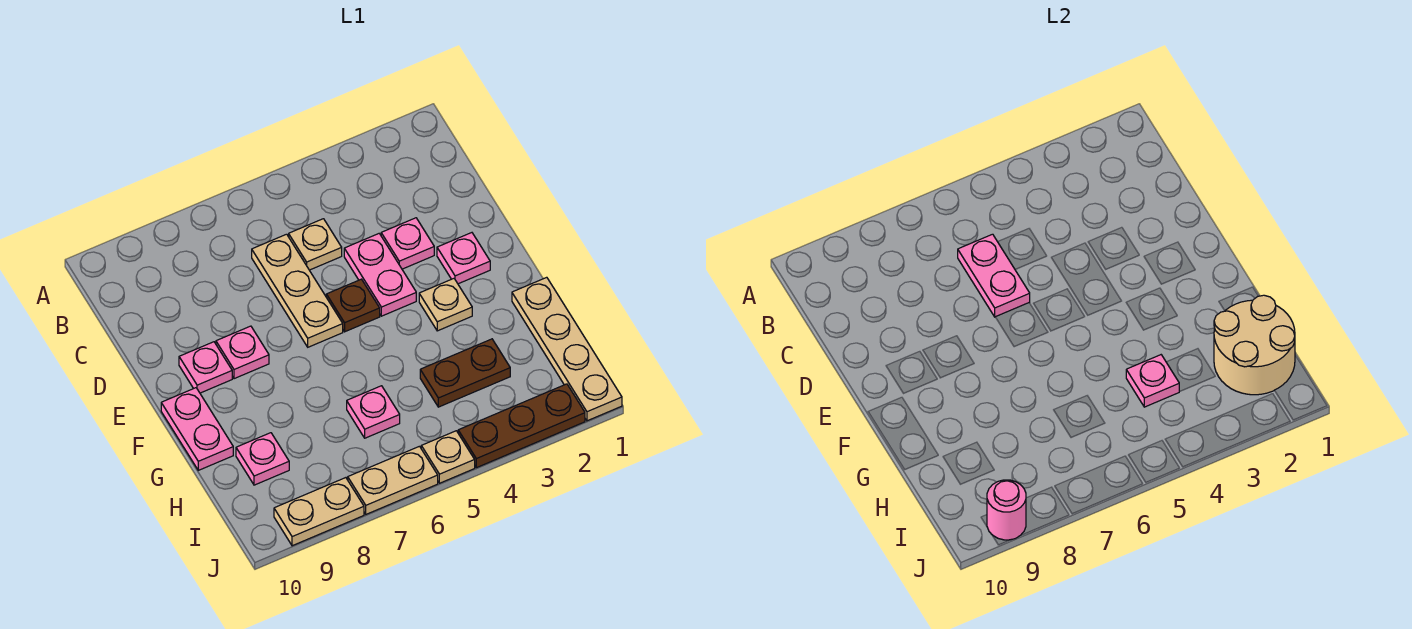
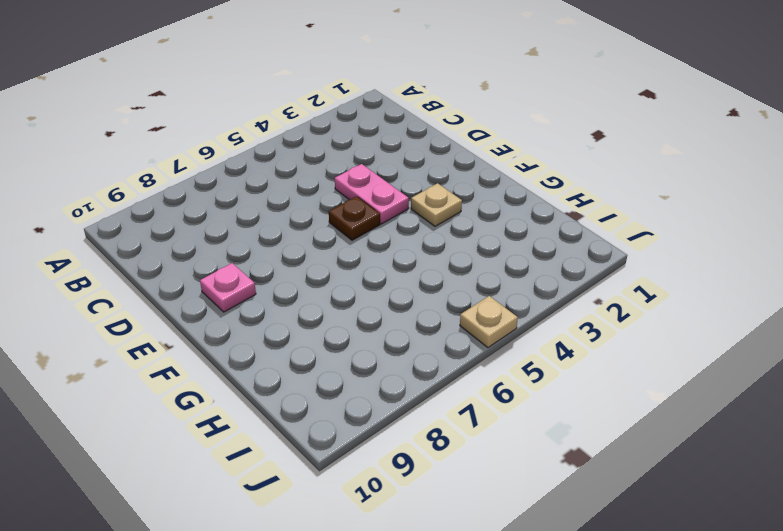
none -> tan plate C5 level 1
none -> tan plate C6:E6 level 1
none -> pink plate D3 level 1

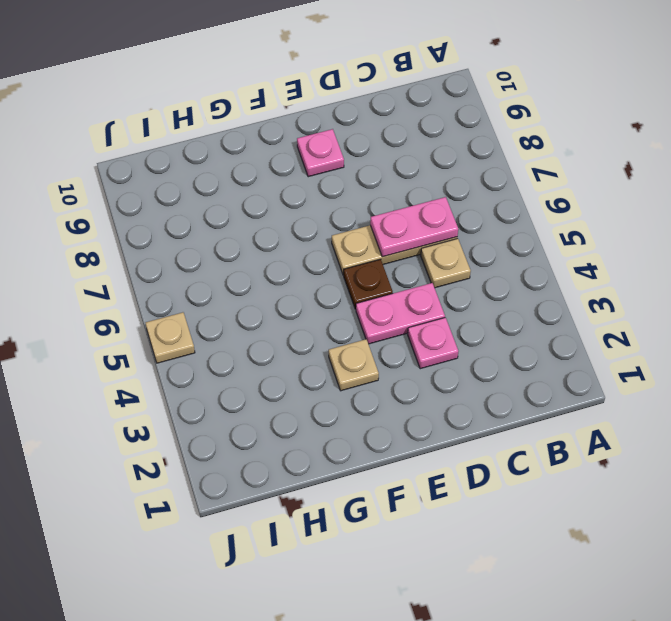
none -> pink plate E2 level 1
none -> pink plate E8 level 1
none -> pink plate F10:G10 level 1

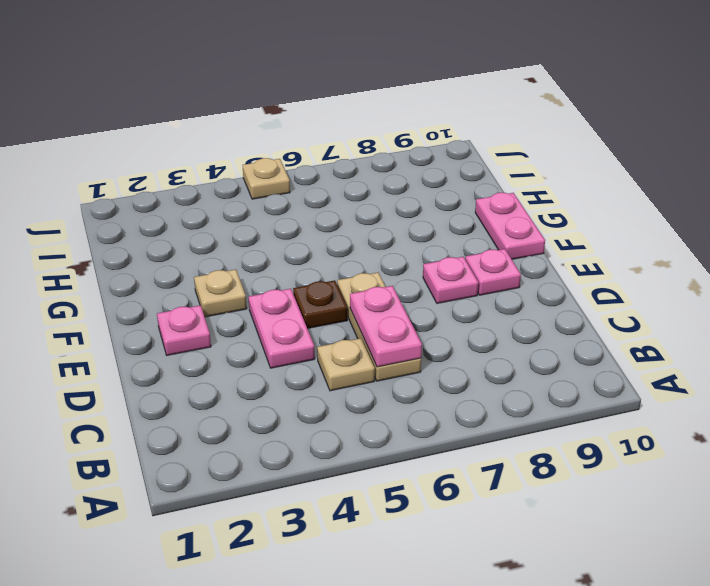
none -> pink plate D3 level 1
none -> tan plate G1:J1 level 1
none -> brown plate H3:H4 level 1

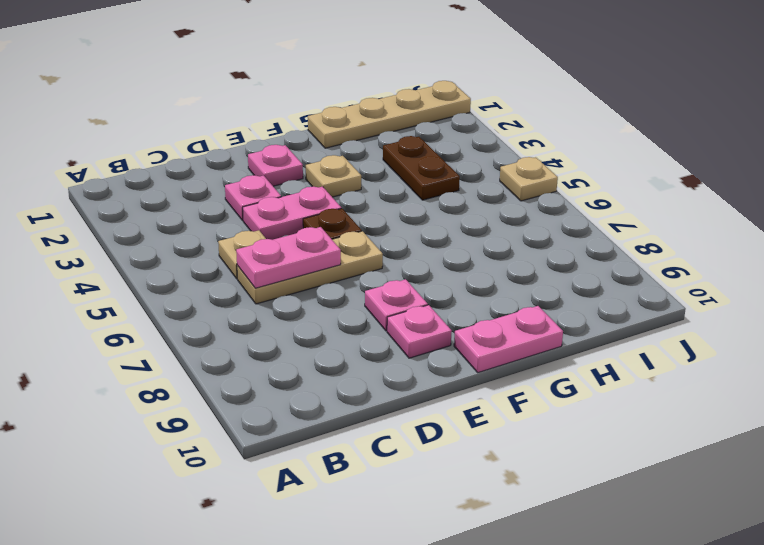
none -> pink plate H6 level 1
none -> pink plate H9 level 1
none -> brown plate J2:J4 level 1

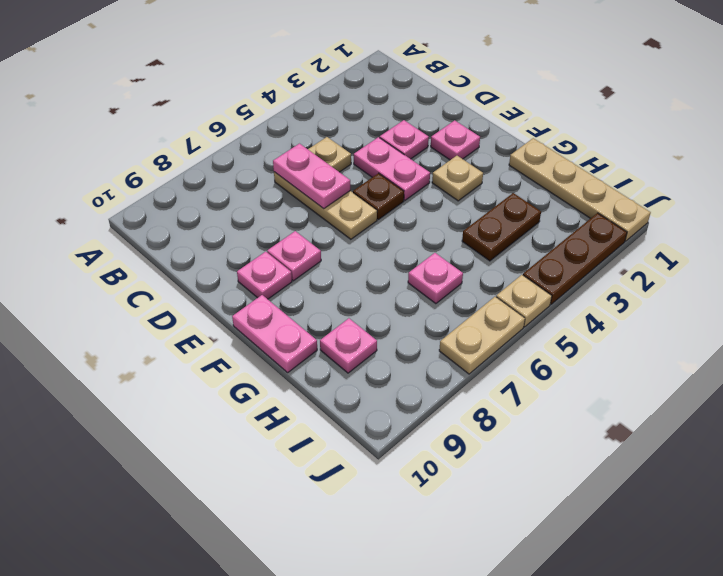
none -> tan plate J8:J9 level 1
none -> tan round brick H1:I2 level 2
none -> pink plate H4 level 2

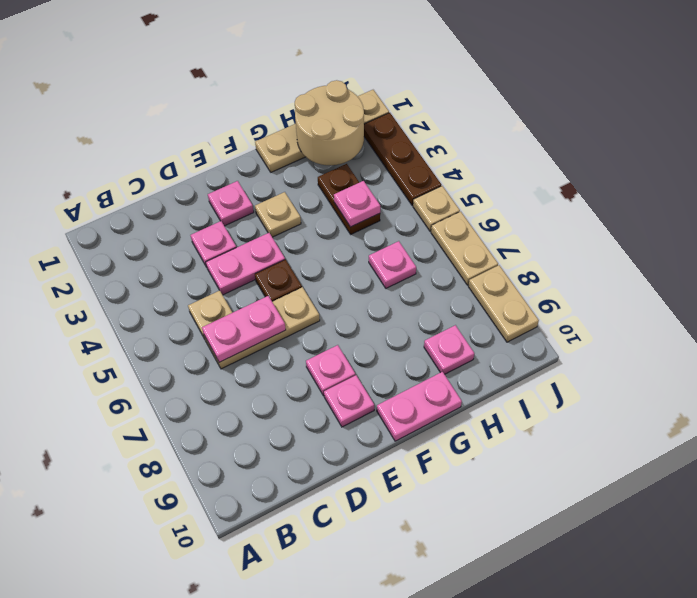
none -> pink round brick J9 level 2

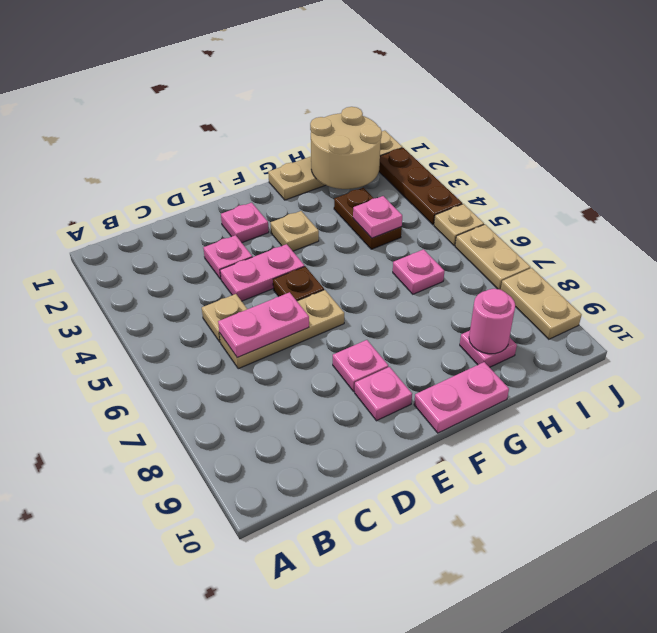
pink round brick H9 level 2 -> pink round brick J9 level 2

